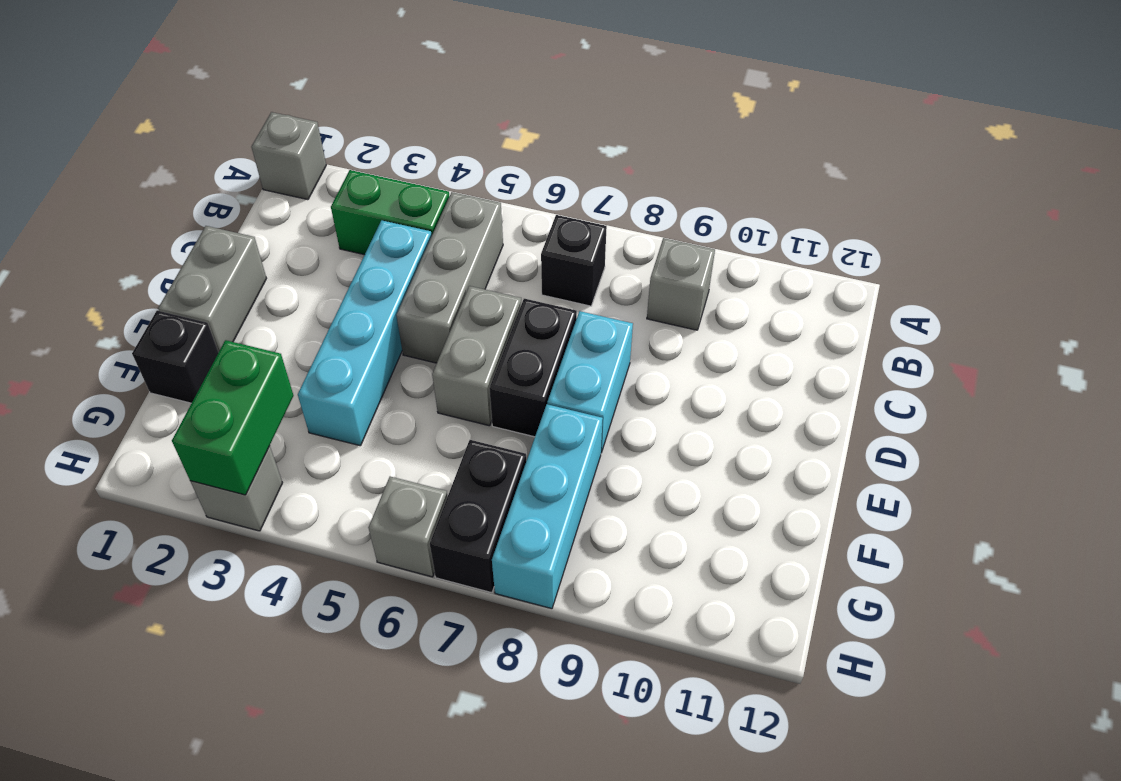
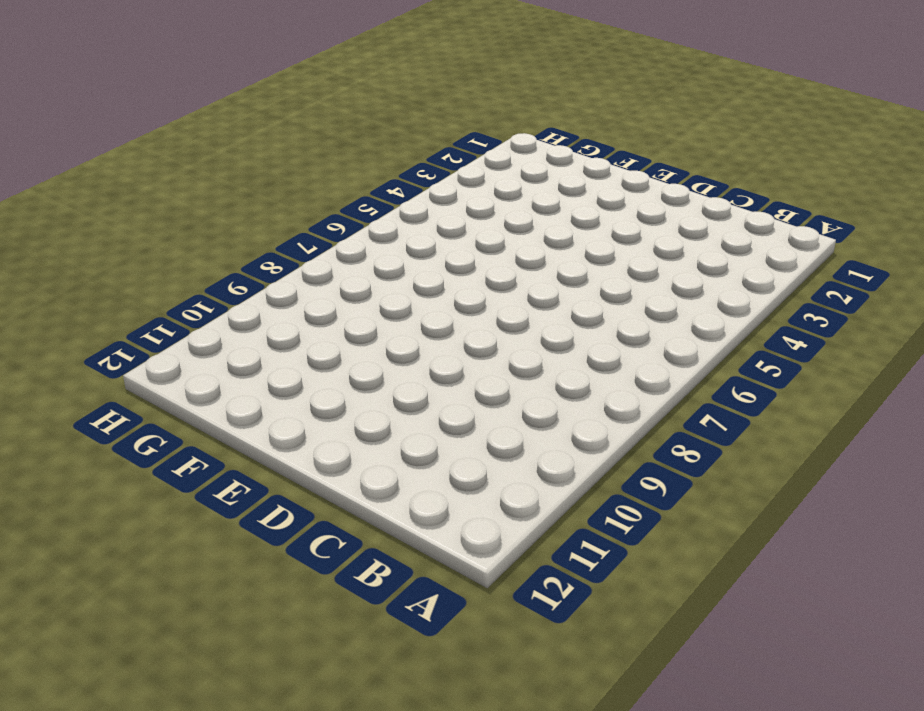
none -> grey brick A1 level 1
none -> green brick B3:B4 level 1
none -> grey brick B5:D5 level 1

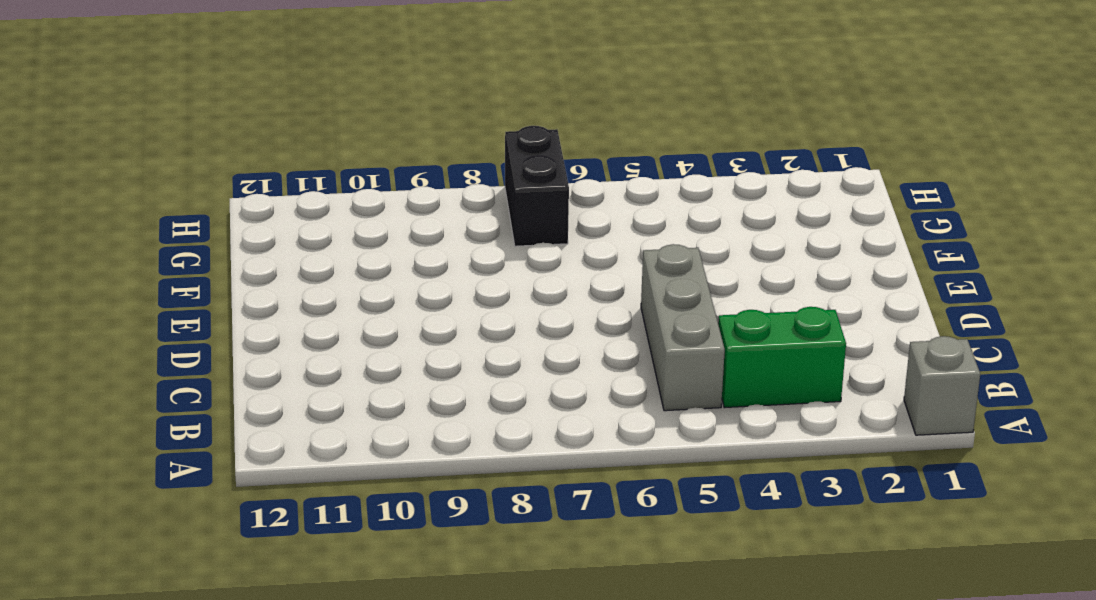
none -> black brick B7 level 1
none -> grey brick B9 level 1
none -> cyan brick C4:F4 level 1

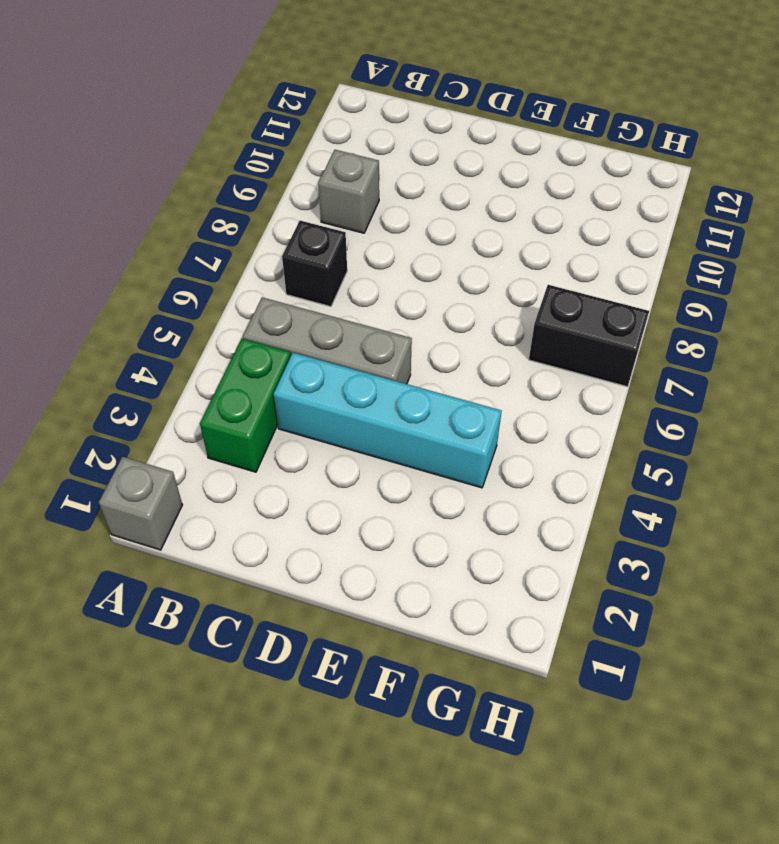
none -> grey brick D1:E1 level 1
none -> grey brick D6:E6 level 1
none -> black brick D7:E7 level 1

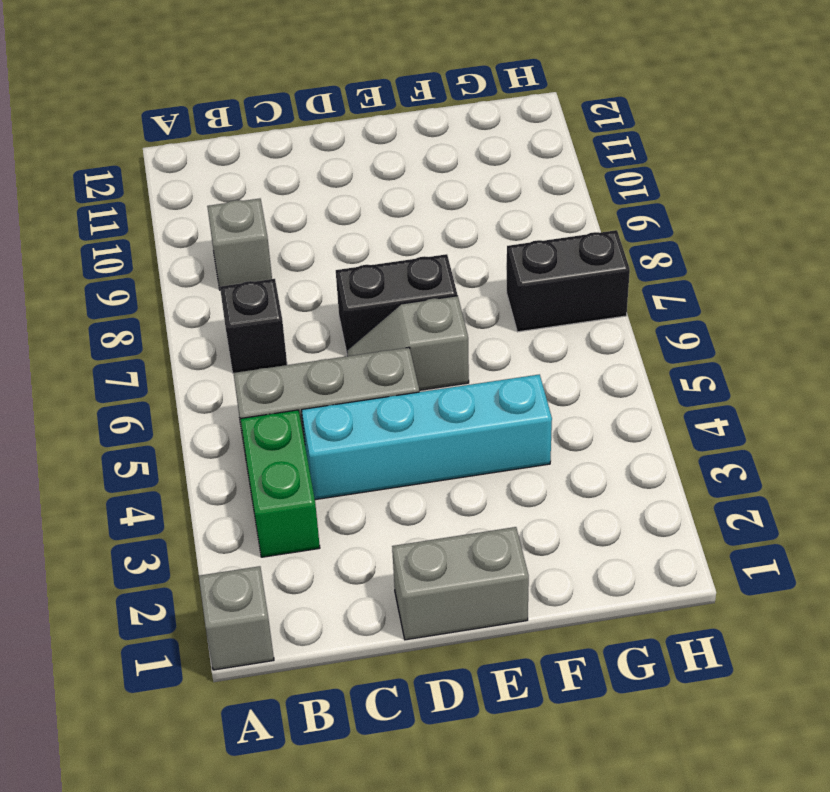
grey slope D6:E6 level 1 top E -> grey brick D6:E6 level 1
none -> cyan brick D8:E8 level 1
none -> black brick F1 level 1
none -> cyan brick F8:H8 level 1

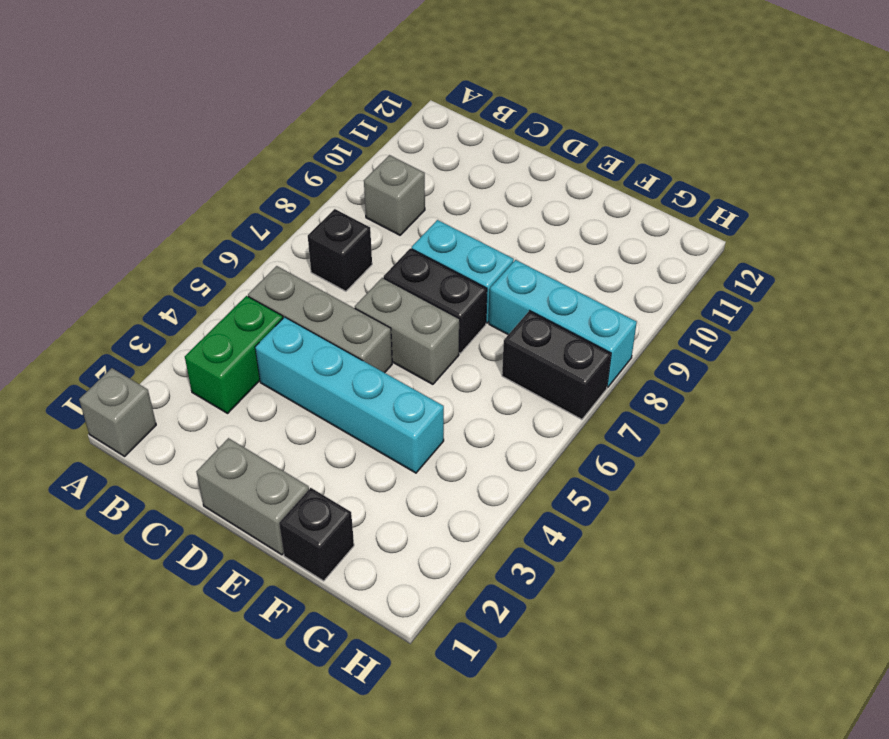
none -> grey brick H3 level 1
none -> grey brick H6 level 1
none -> green brick G3:H3 level 2

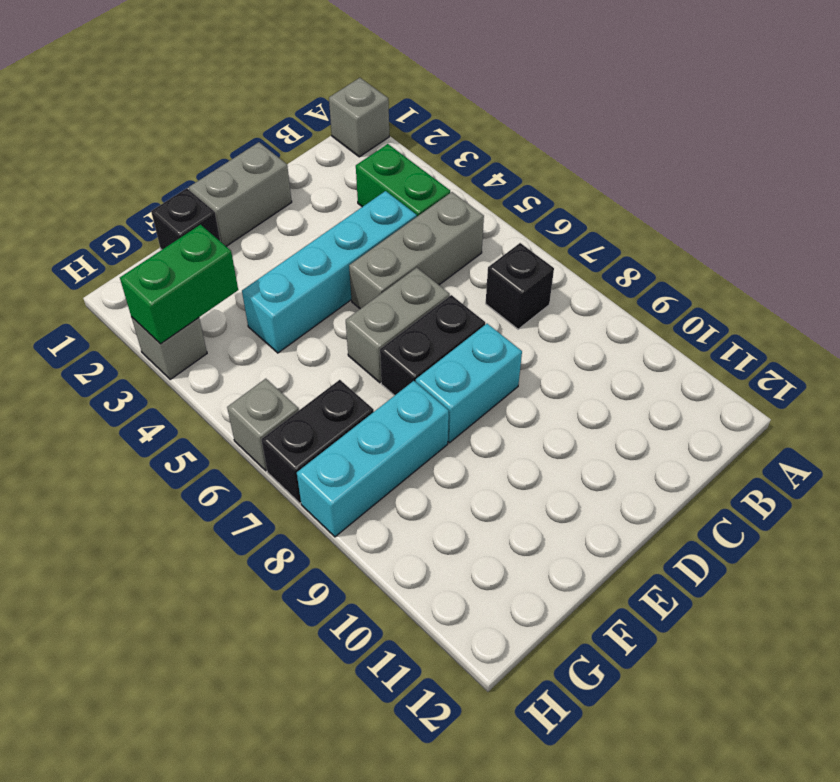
none -> grey brick B9 level 1

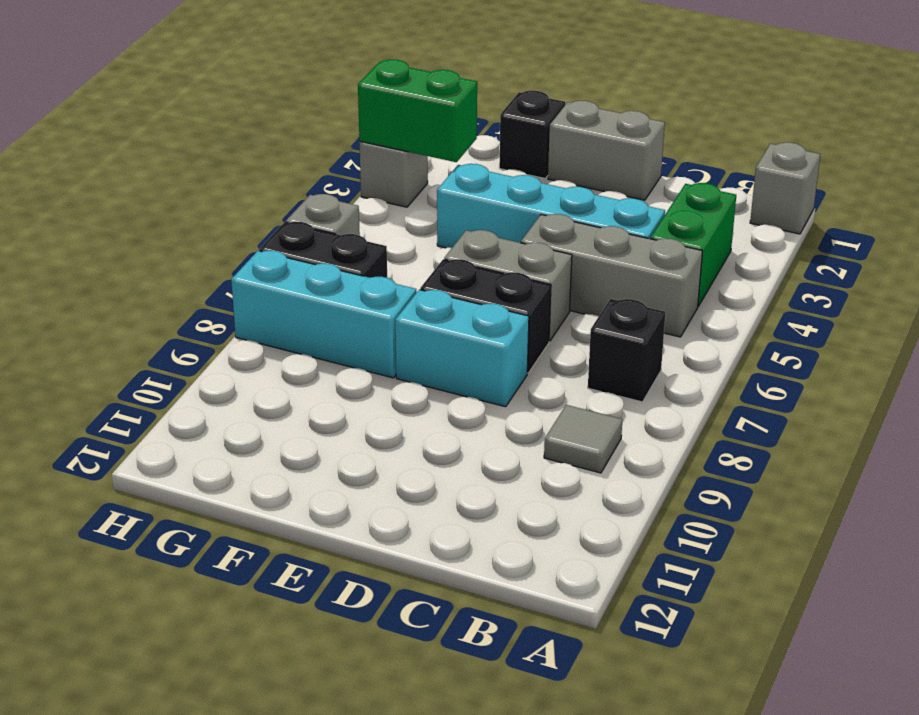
grey tile B9 level 1 -> grey brick B9 level 1

